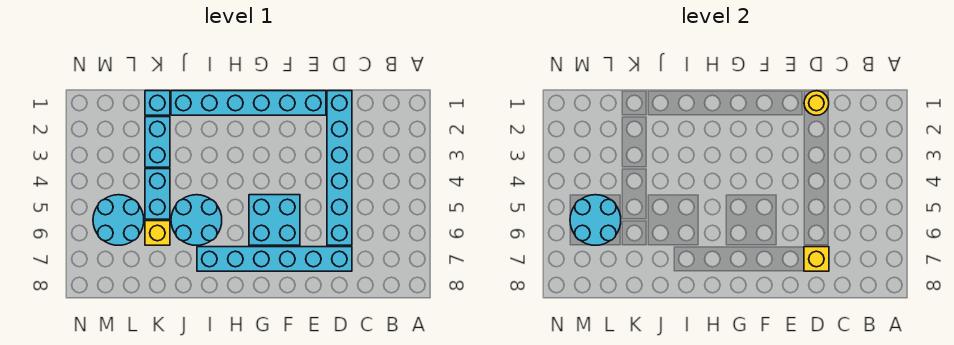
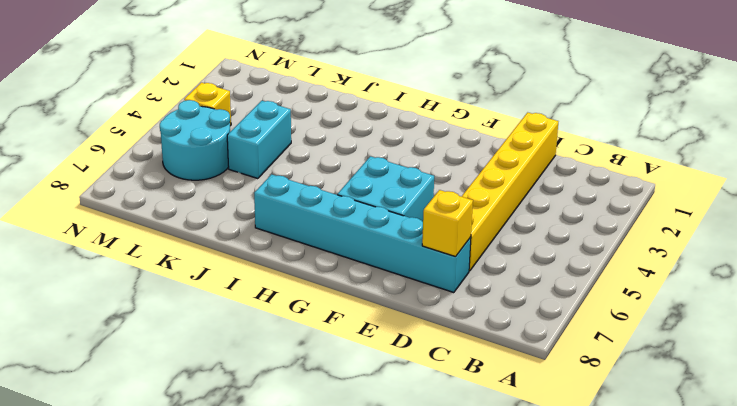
yellow brick D1:D6 level 1 -> cyan brick D1:D6 level 1
yellow brick M4 level 1 -> yellow brick K6 level 1
none -> cyan brick E1:J1 level 1
none -> cyan round brick I5:J6 level 1
none -> cyan brick K1 level 1

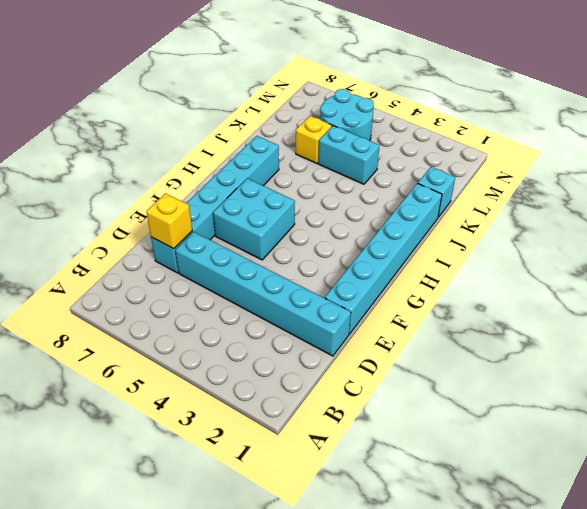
none -> cyan round brick I5:J6 level 1
none -> cyan brick K2:K3 level 1
none -> yellow round brick D1 level 2

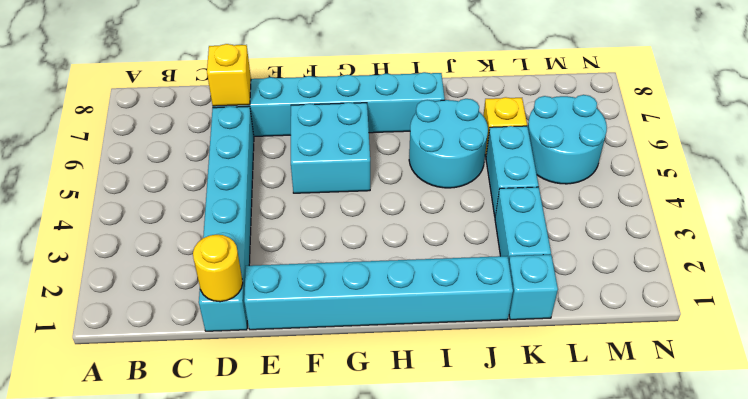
none -> cyan round brick L5:M6 level 2

